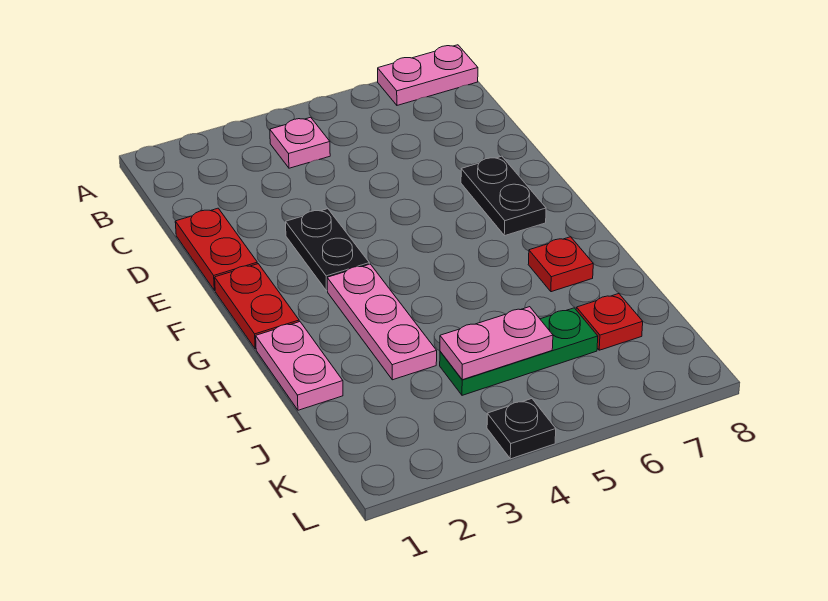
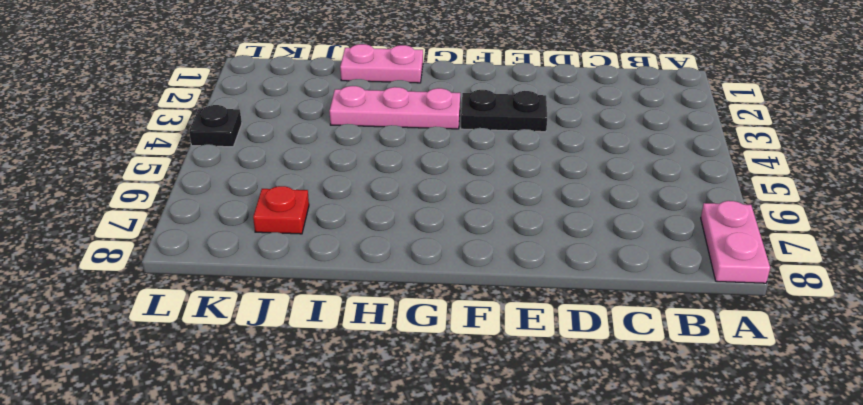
none -> pink plate B4 level 1
none -> red plate D1:E1 level 1
none -> black plate E7:F7 level 1

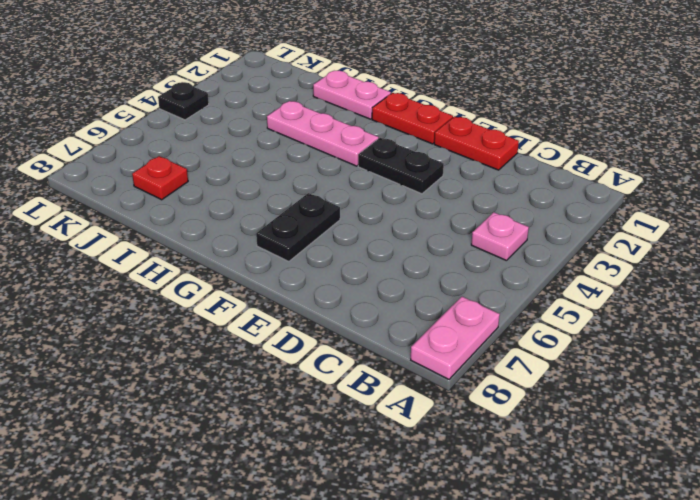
black plate F6:F7 level 1 -> black plate E7:F7 level 1
none -> red plate H7 level 1
none -> green plate J4:J6 level 1
none -> pink plate J4:J5 level 2

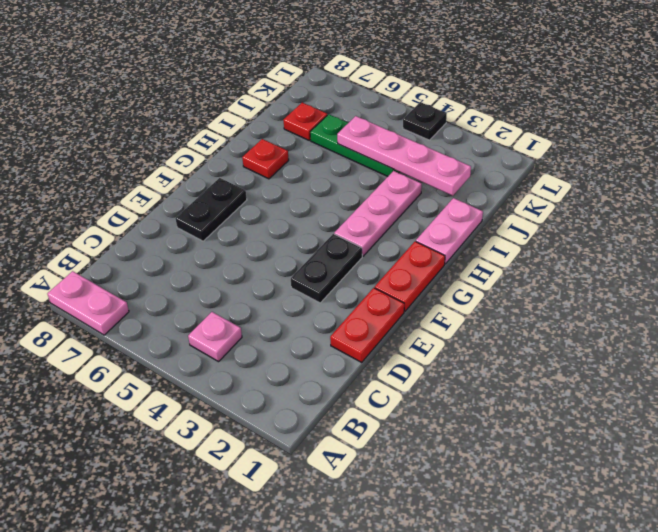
pink plate J2:J5 level 2 -> pink plate J4:J5 level 2

